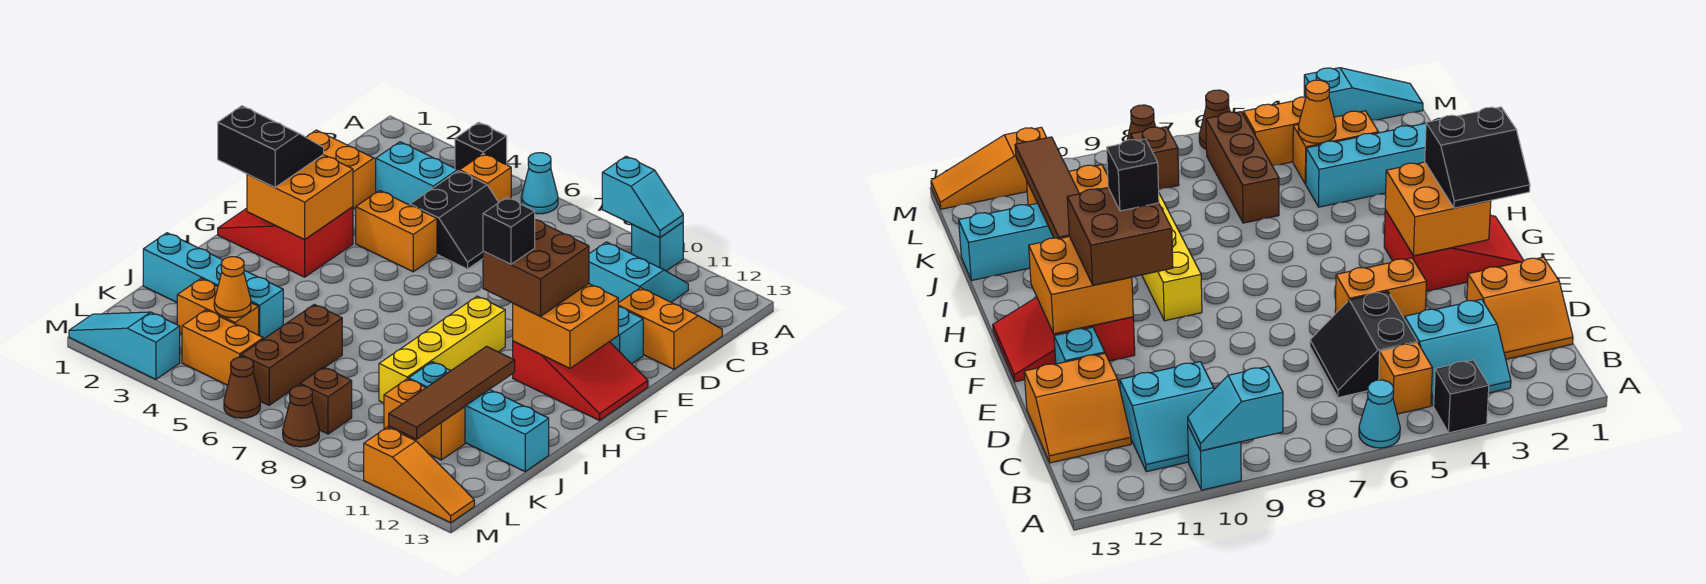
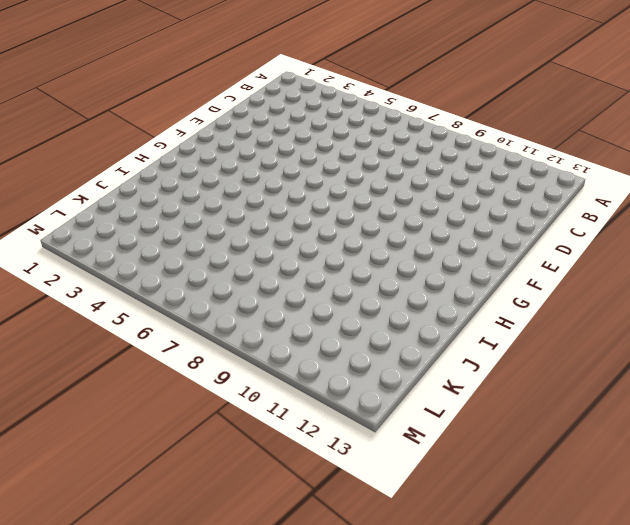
none -> black brick A4 level 1
none -> cyan cone A6 level 1
none -> cyan brick A10 level 1
none -> cyan slope B3:C4 level 1 top C

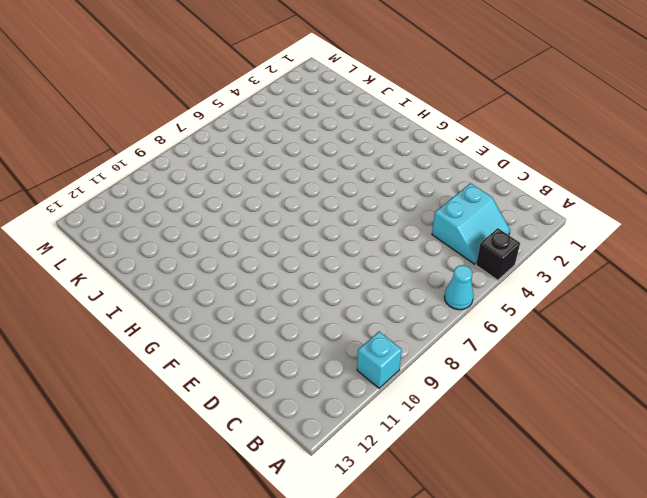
none -> orange brick B5 level 1
none -> cyan slope B10:C11 level 1 top C
none -> orange slope C1:D2 level 1 top D
none -> black slope C5:D6 level 1 top 5

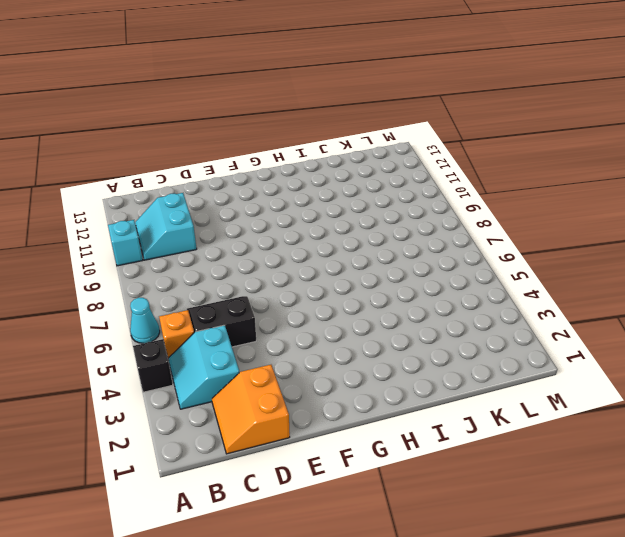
none -> orange slope C12:D13 level 1 top D
none -> orange brick E4:E5 level 1
none -> cyan brick E12 level 1
none -> red slope F1:G3 level 1 top 3

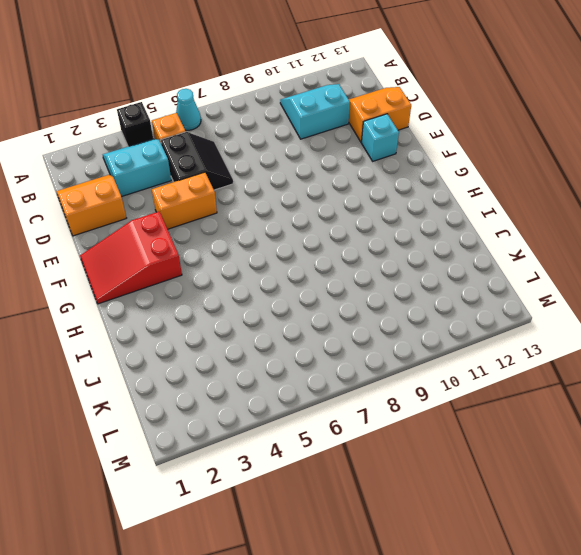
none -> cyan brick A10 level 1
none -> red slope F11:G13 level 1 top 11
none -> yellow brick G9:J9 level 1
none -> cyan brick J1:J4 level 1

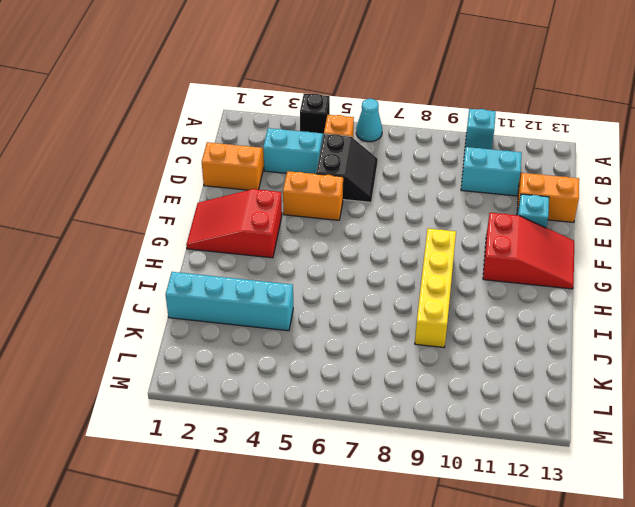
none -> brown brick J6:L6 level 1
none -> cyan brick J10:J13 level 1
none -> orange brick K3:K4 level 1
none -> orange brick K10:K11 level 1

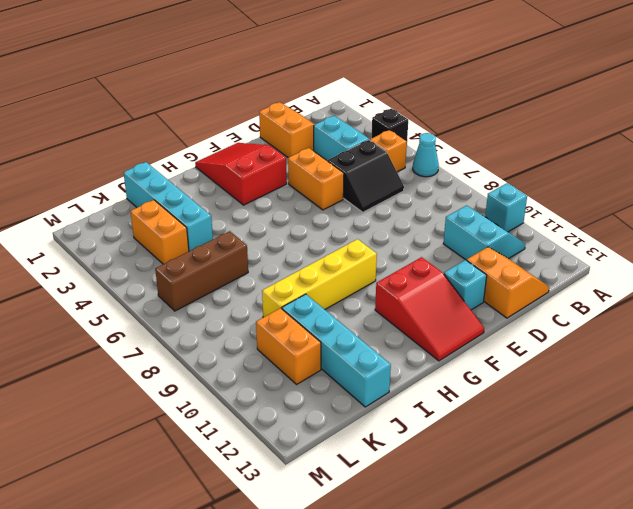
none -> orange brick L4:L5 level 1
none -> brown brick L8 level 1
none -> cyan slope M1:M3 level 1 top 3
none -> brown cone M6 level 1

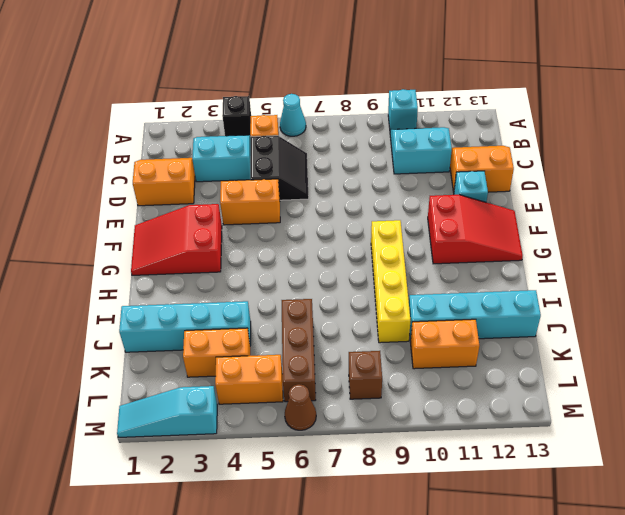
none -> brown cone M8 level 1
none -> orange slope M11:M13 level 1 top 11
none -> cyan slope A9:A10 level 2 top 9
none -> orange brick F2:G3 level 2

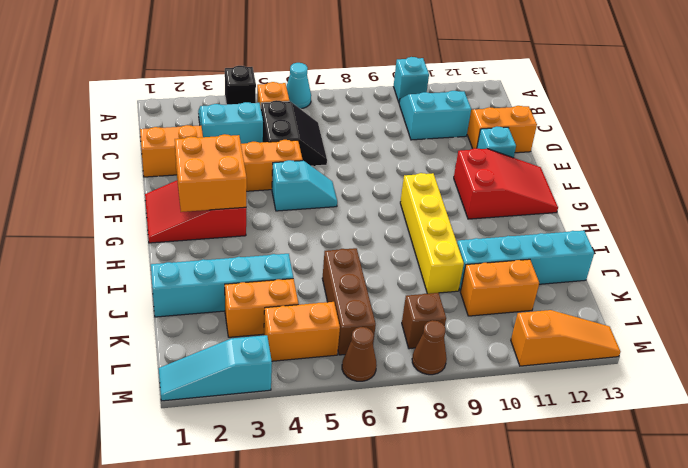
cyan slope F5:F6 level 1 top 5 -> cyan slope A9:A10 level 2 top 9
none -> orange brick F11:G12 level 2
none -> brown tile I11:L11 level 2
none -> orange cone K4 level 2
none -> black slope F1:G2 level 3 top G

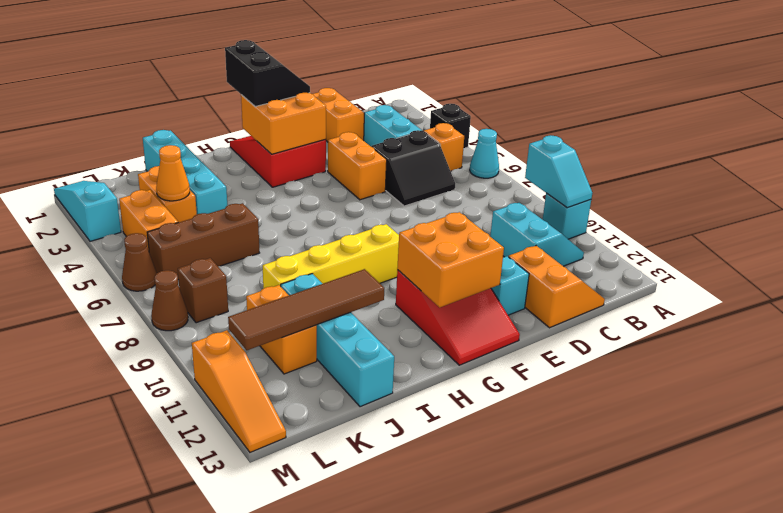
none -> brown brick F10:G11 level 3
none -> black brick G10 level 4

